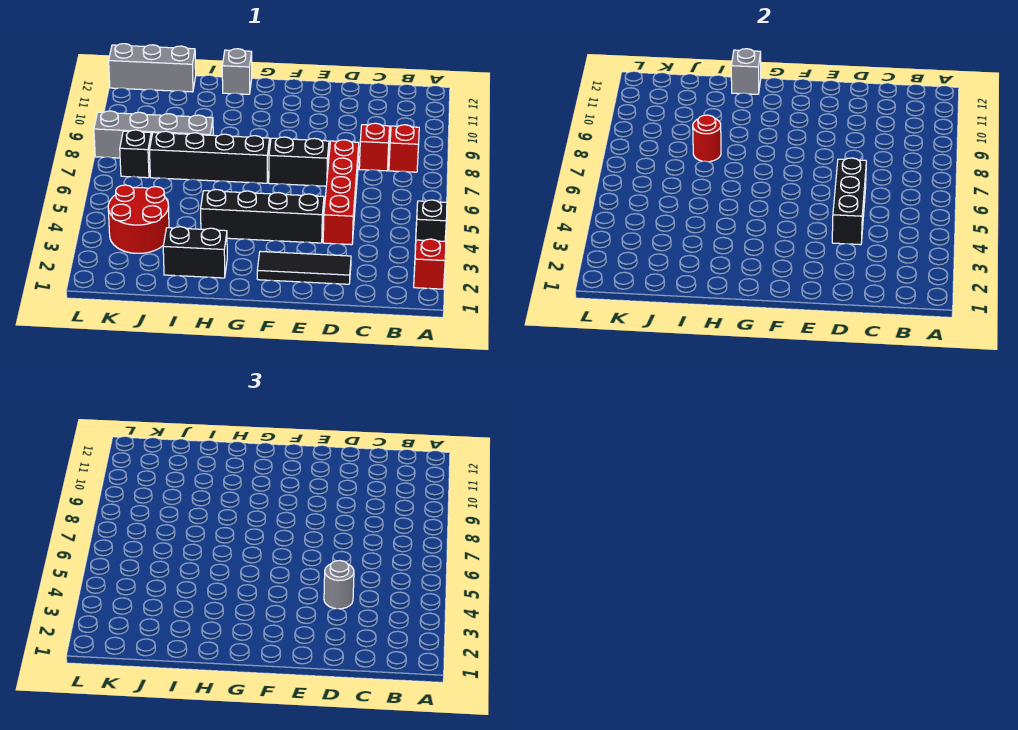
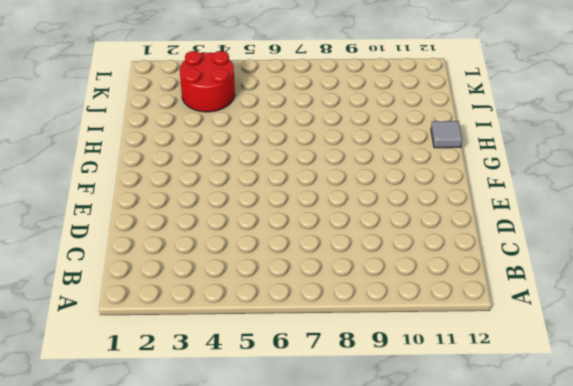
grey tile H12 level 1 -> grey brick H12 level 1
none -> red brick A2 level 1
none -> black brick A4 level 1
none -> red brick B8 level 1

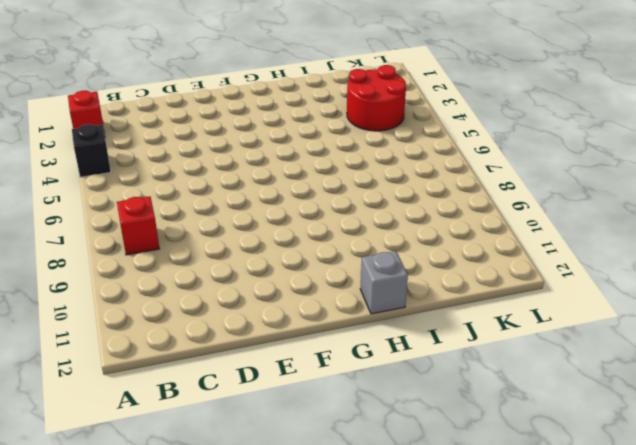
none -> red brick C8 level 1
none -> black tile D2:F2 level 1
none -> red brick D4:D7 level 1

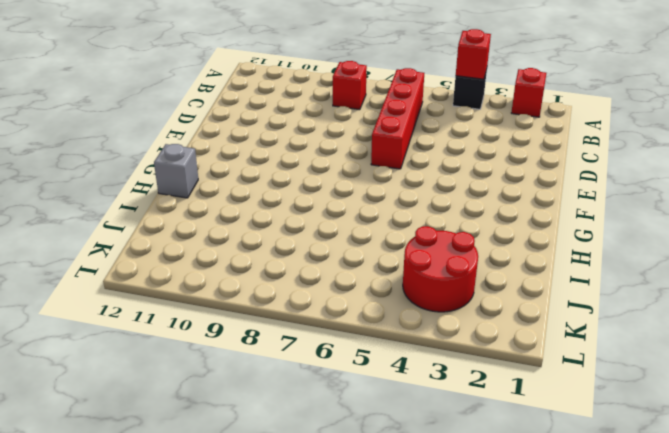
red brick A4 level 2 -> red brick C8 level 1
red brick B6:E6 level 1 -> red brick D4:D7 level 1
none -> black tile D2:F2 level 1
none -> black brick E4:H4 level 1
none -> black brick E7:F7 level 1

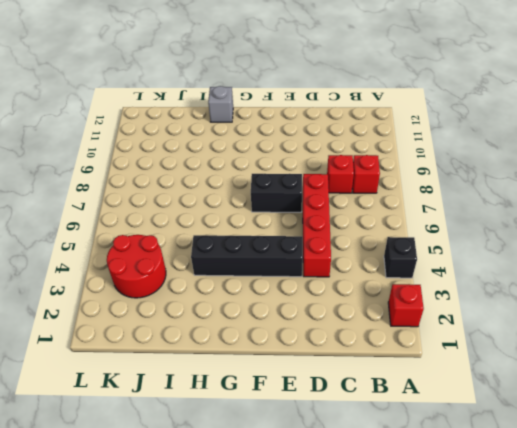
none -> black tile D2:F2 level 1
none -> black brick G7:J7 level 1
none -> black brick H2:I2 level 1

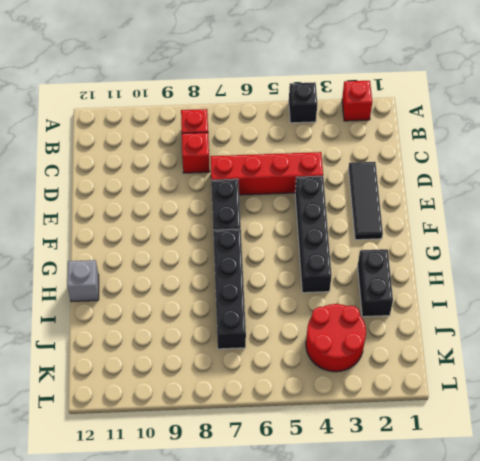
none -> grey brick I8:L8 level 1
none -> grey brick J12:L12 level 1
none -> black brick K7 level 1

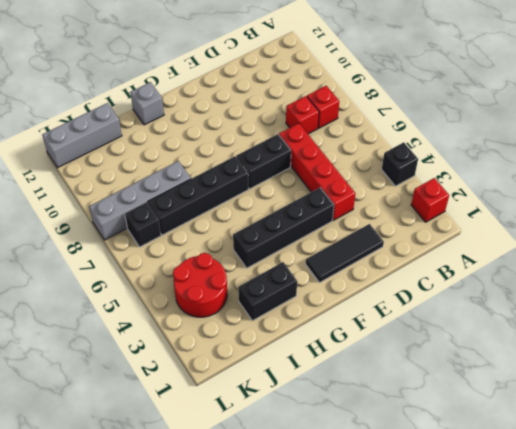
none -> black brick D4:D6 level 2
none -> grey brick H12 level 2
none -> red round brick I8 level 2

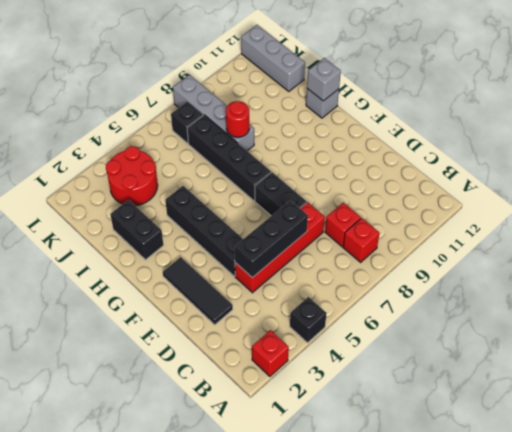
none -> grey round brick D4 level 3

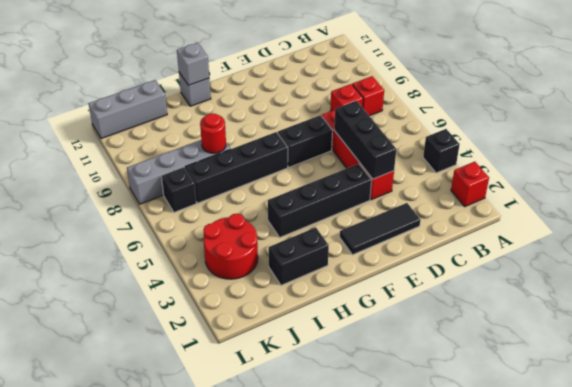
none -> grey round brick D4 level 3

